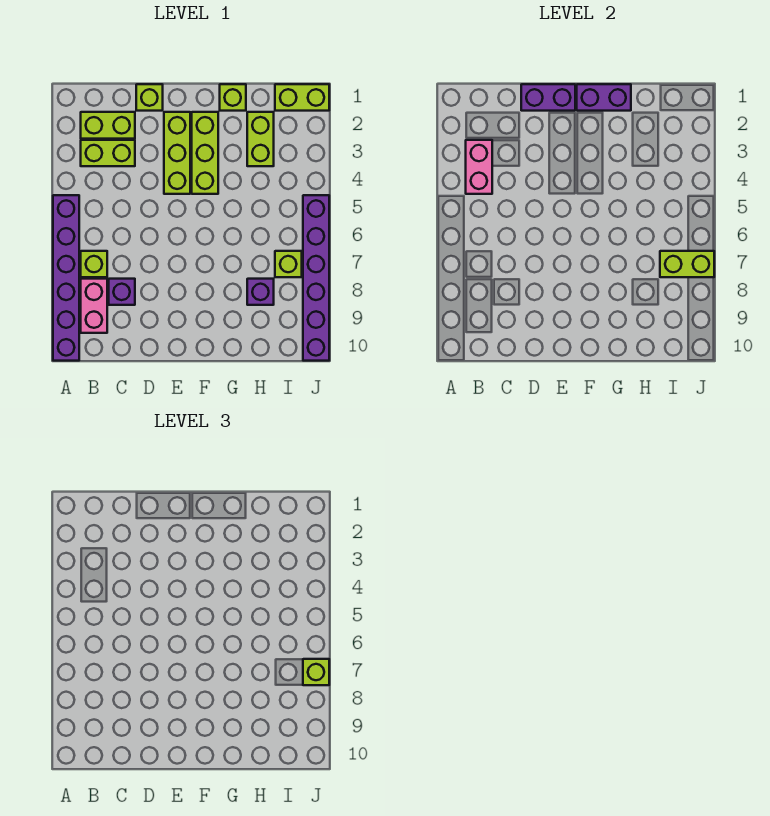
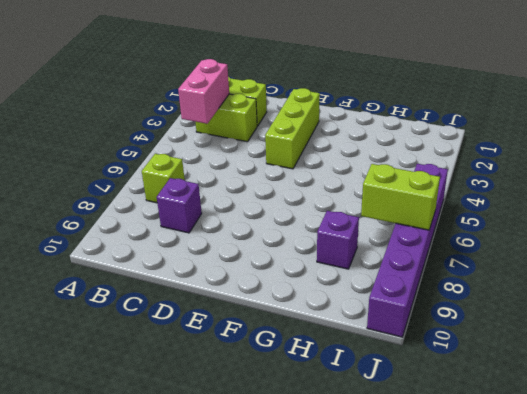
none -> purple brick A5:A10 level 1
none -> pink brick B8:B9 level 1
none -> lime brick D1 level 1

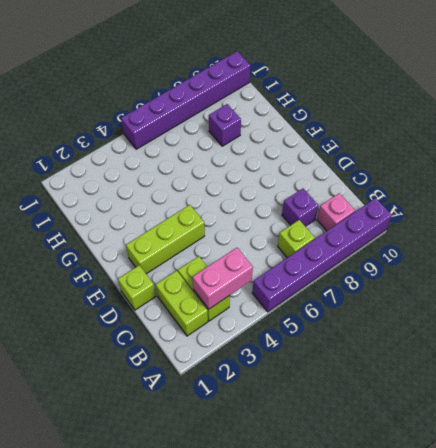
pink brick B9 level 1 -> pink brick B8:B9 level 1
none -> lime brick F2:F4 level 1
none -> lime brick G1 level 1
none -> lime brick H2:H3 level 1

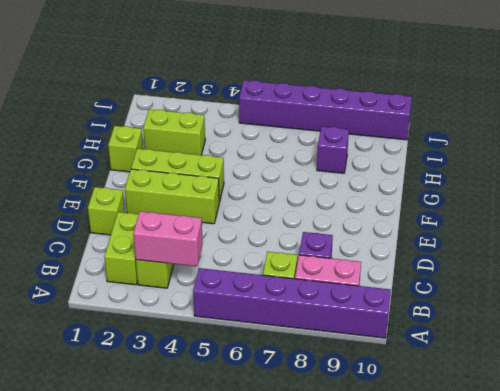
none -> lime brick I1:J1 level 1
none -> lime brick I7 level 1
none -> purple brick D1:E1 level 2

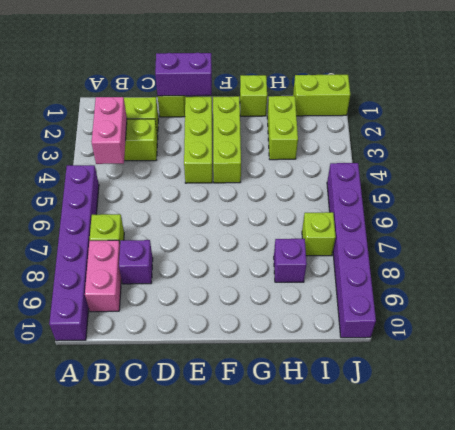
none -> purple brick F1:G1 level 2
none -> lime brick I7:J7 level 2
none -> lime brick J7 level 3

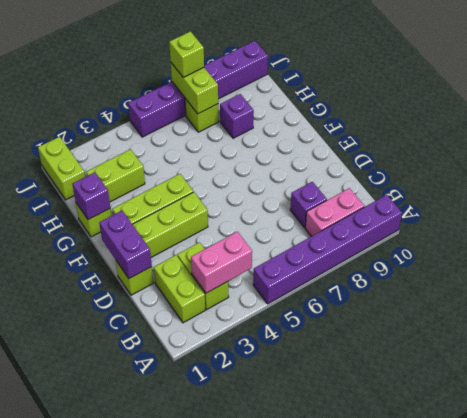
purple brick G1 level 2 -> purple brick F1:G1 level 2
none -> lime brick B7 level 1

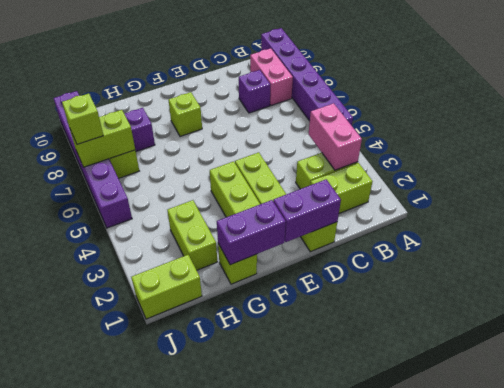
lime brick F8 level 1 -> lime brick B7 level 1

